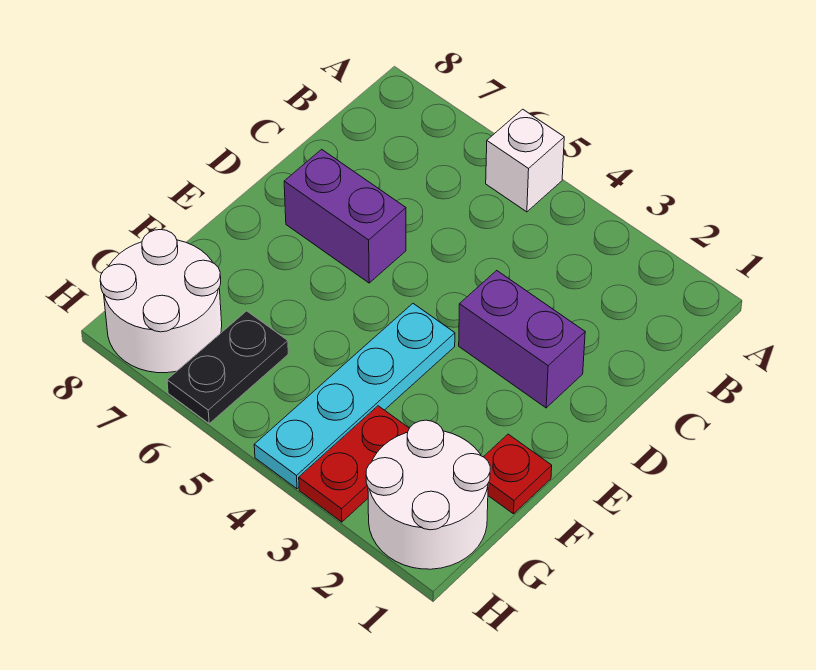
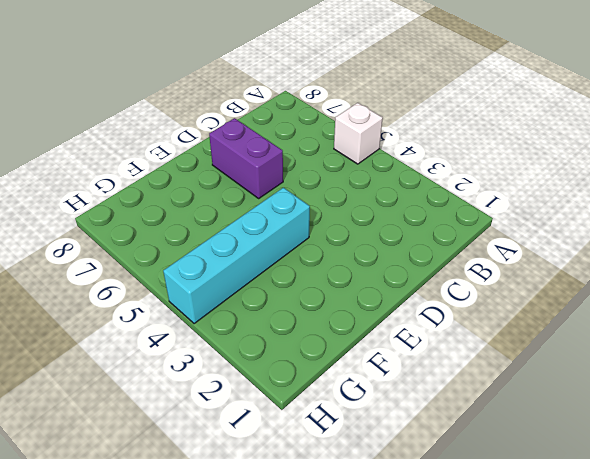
cyan brick E4:H4 level 1 -> cyan plate E4:H4 level 1
none -> purple brick D2:D3 level 1
none -> red plate F1 level 1

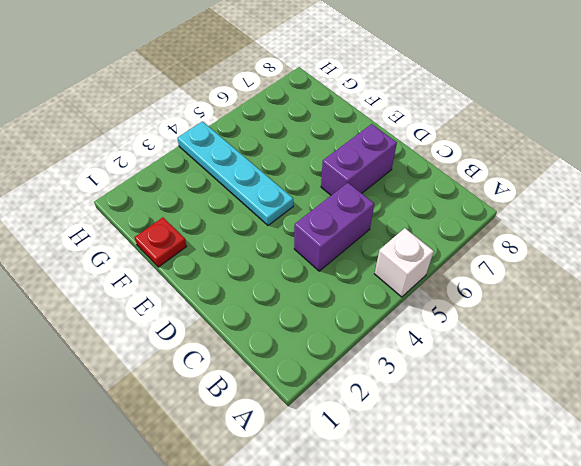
purple brick C4:C5 level 1 -> purple brick D2:D3 level 1
none -> white round brick G1:H2 level 1
none -> red plate G3:H3 level 1

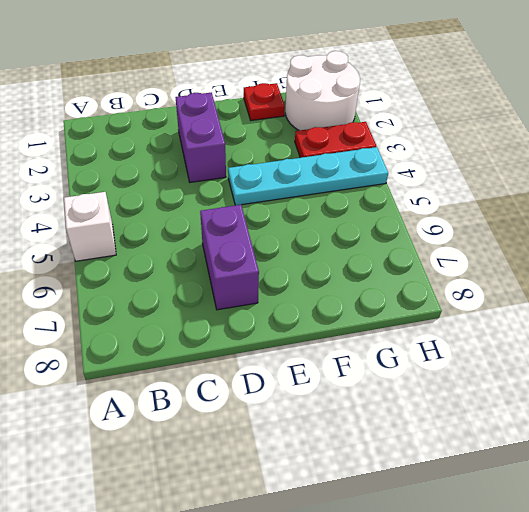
none -> black plate G6:H6 level 1
none -> white round brick G7:H8 level 1

